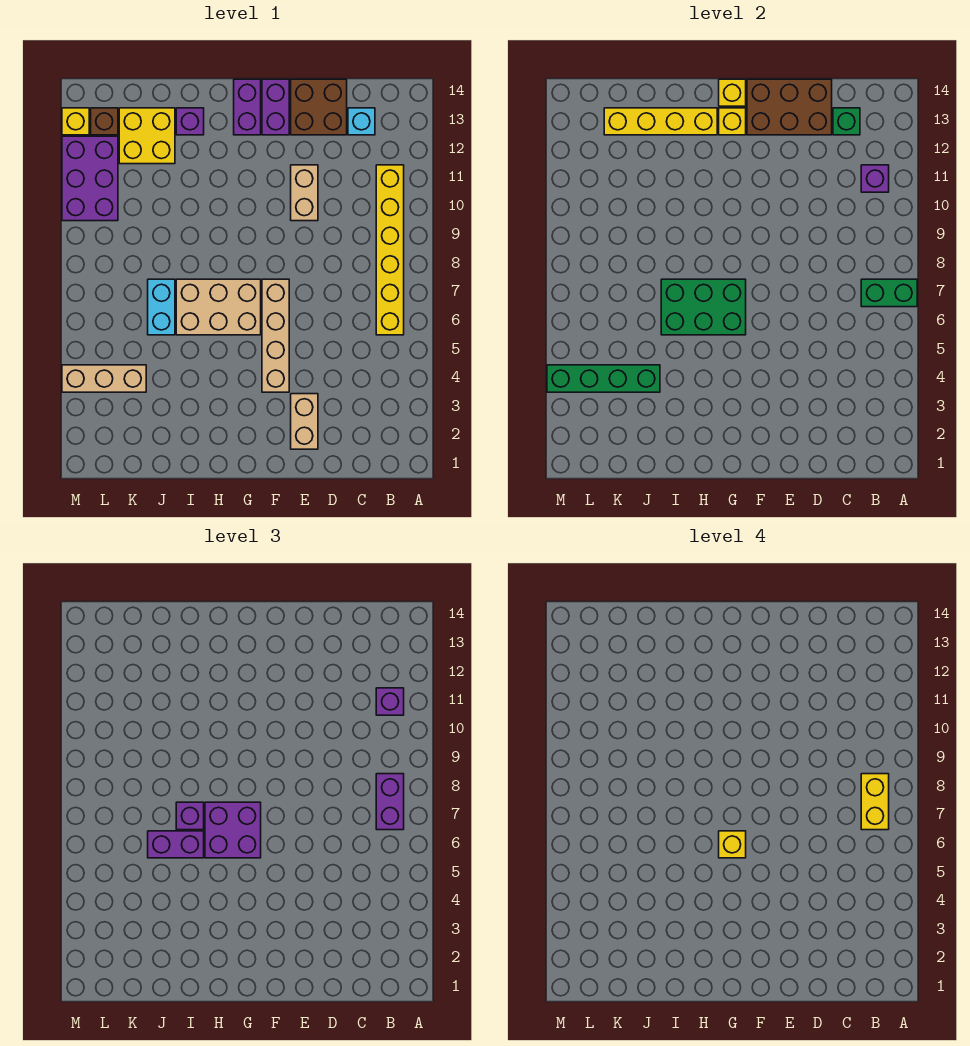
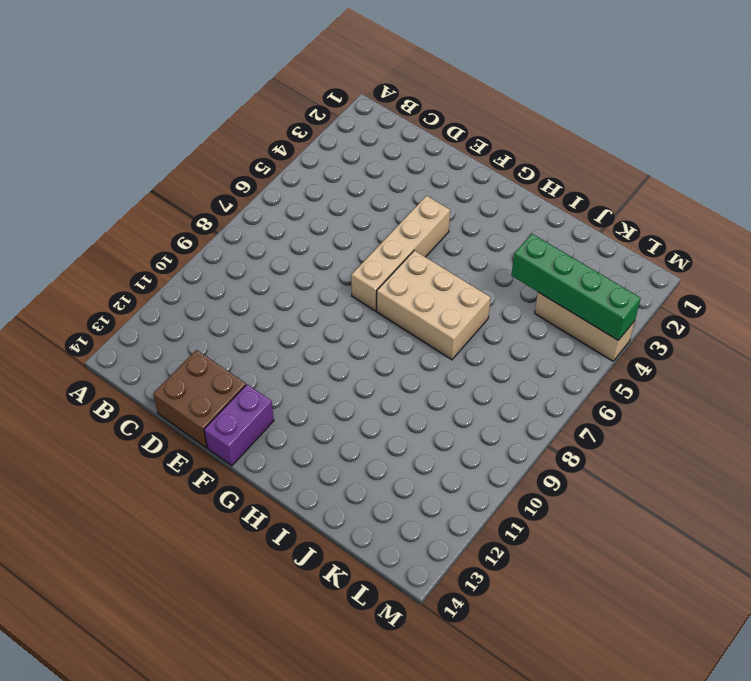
none -> yellow brick B6:B11 level 1
none -> cyan brick C13 level 1
none -> tan brick E2:E3 level 1
none -> tan brick E10:E11 level 1

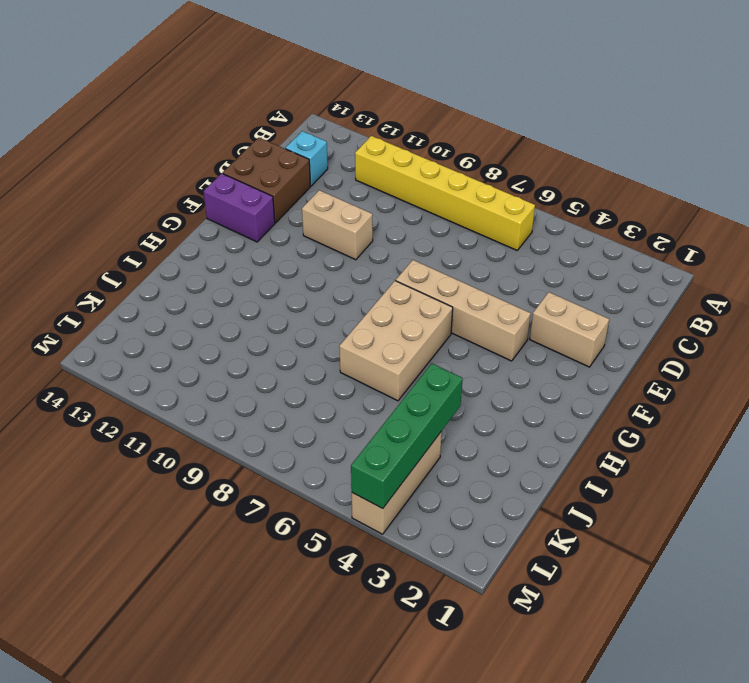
none -> purple brick G13:G14 level 1
none -> purple brick I13 level 1
none -> cyan brick J6:J7 level 1
none -> yellow brick J12:K13 level 1

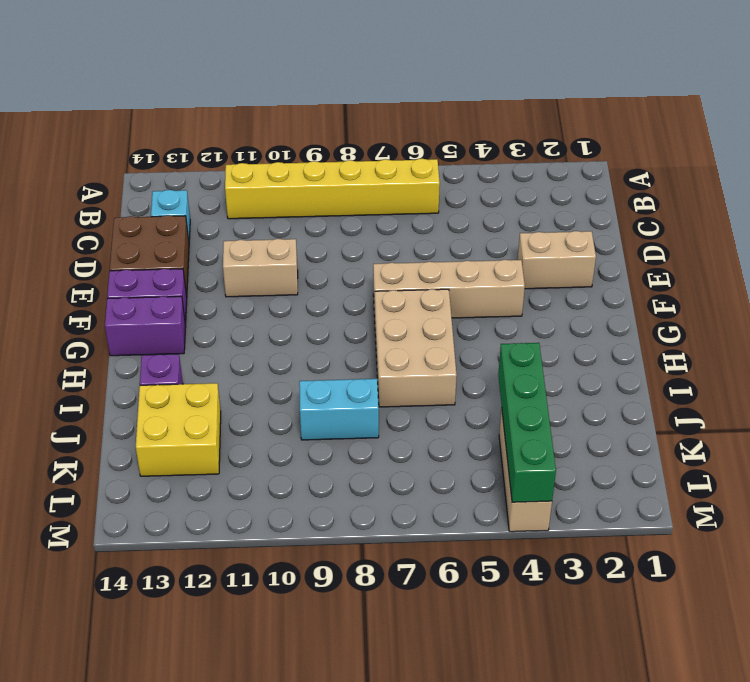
cyan brick J8:J9 level 1 -> cyan brick J6:J7 level 1
none -> purple brick L10:M12 level 1
none -> brown brick L13 level 1
none -> yellow brick M13 level 1
none -> green brick A7:B7 level 2

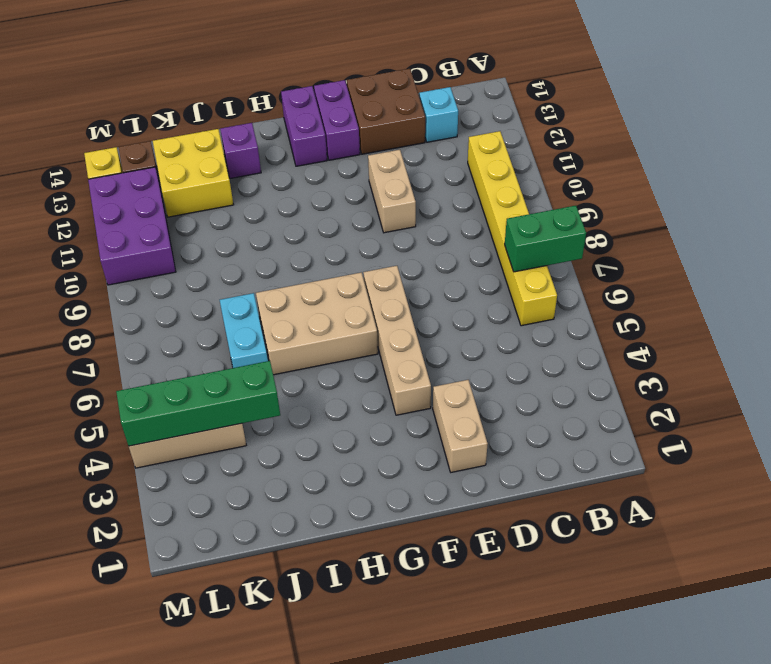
none -> purple brick B11 level 2
none -> green brick C13 level 2
none -> brown brick D13:F14 level 2
none -> green brick G6:I7 level 2

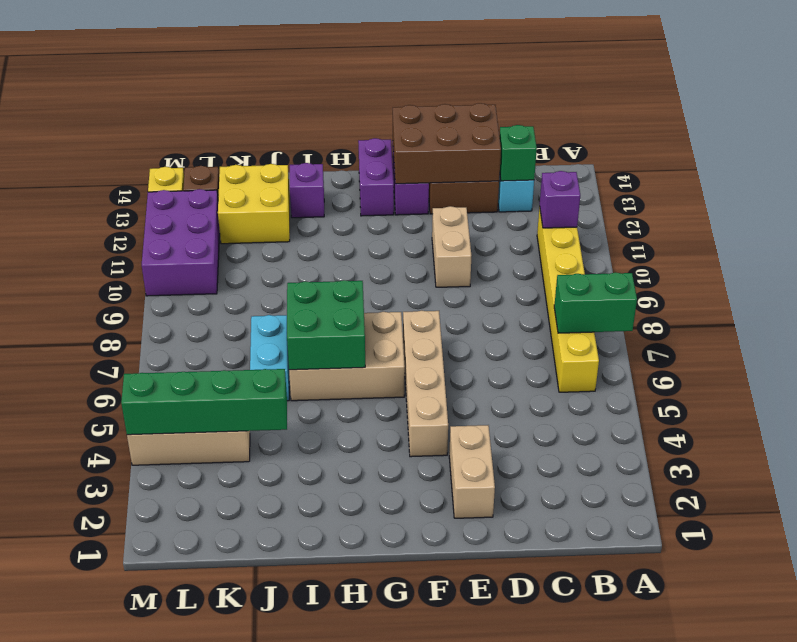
green brick H6:I7 level 2 -> green brick G6:I7 level 2
none -> yellow brick G13 level 2
none -> yellow brick G14 level 2
none -> yellow brick H13:K13 level 2
none -> purple brick B7:B8 level 3

